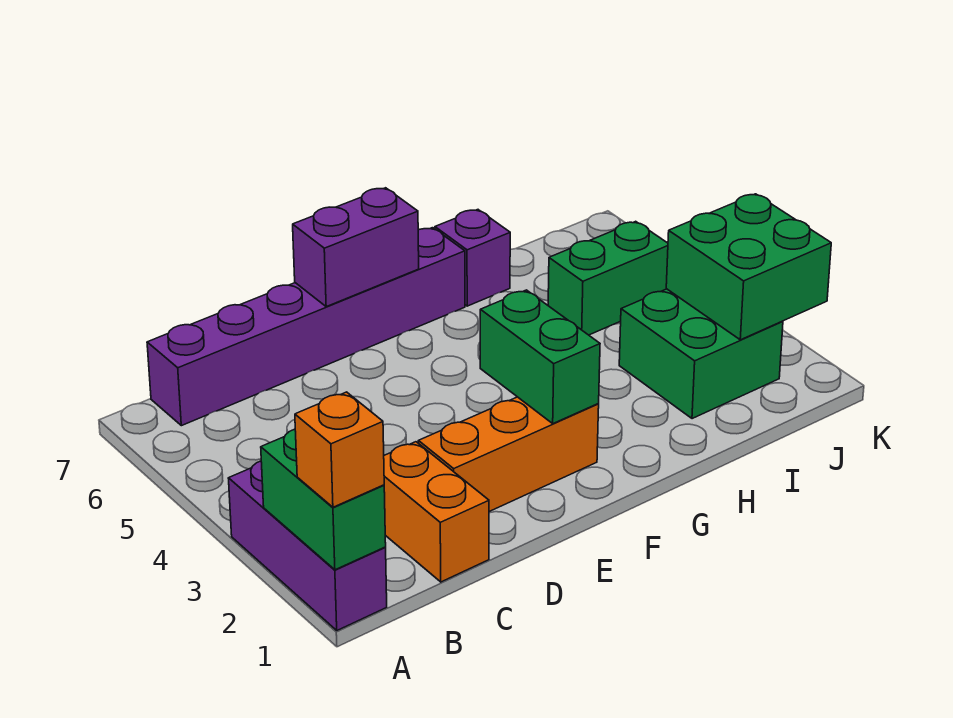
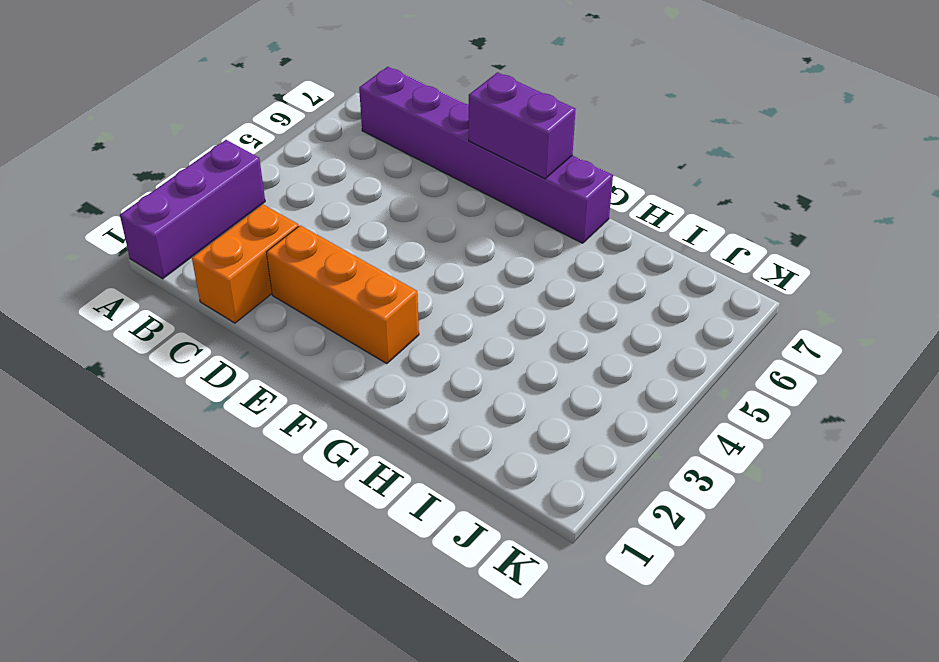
none -> purple brick H7 level 1
none -> green brick I2:J3 level 1
none -> green brick I5:J5 level 1

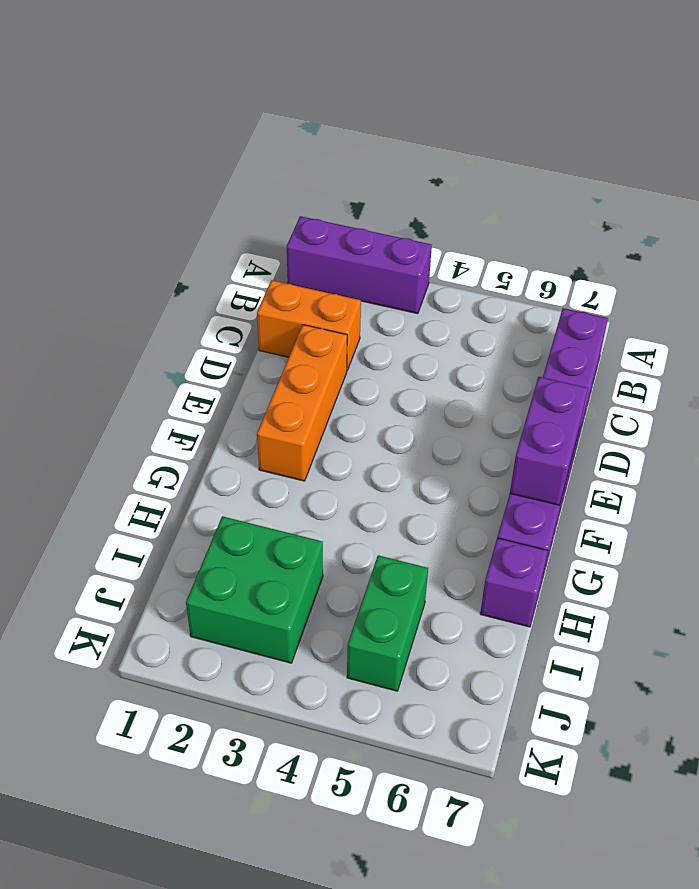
none -> green brick A1:A2 level 2
none -> green brick F2:F3 level 2
none -> green brick J2:K3 level 2

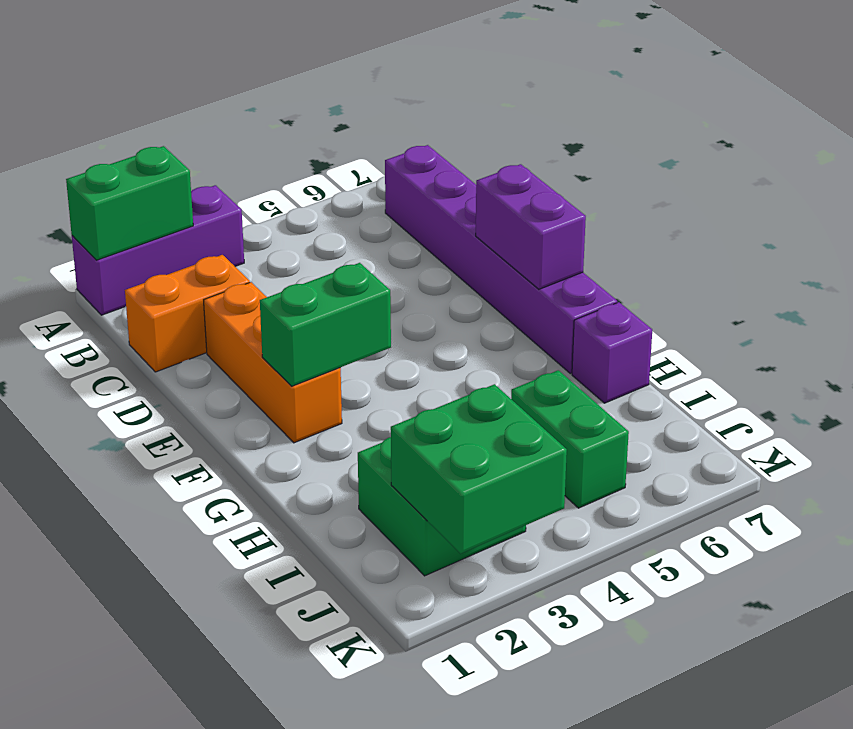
none -> orange brick A1 level 3

